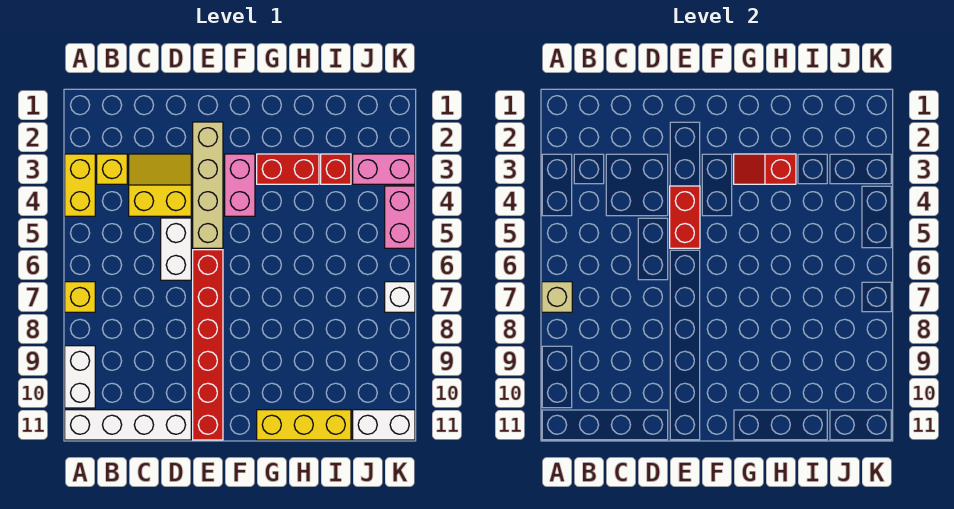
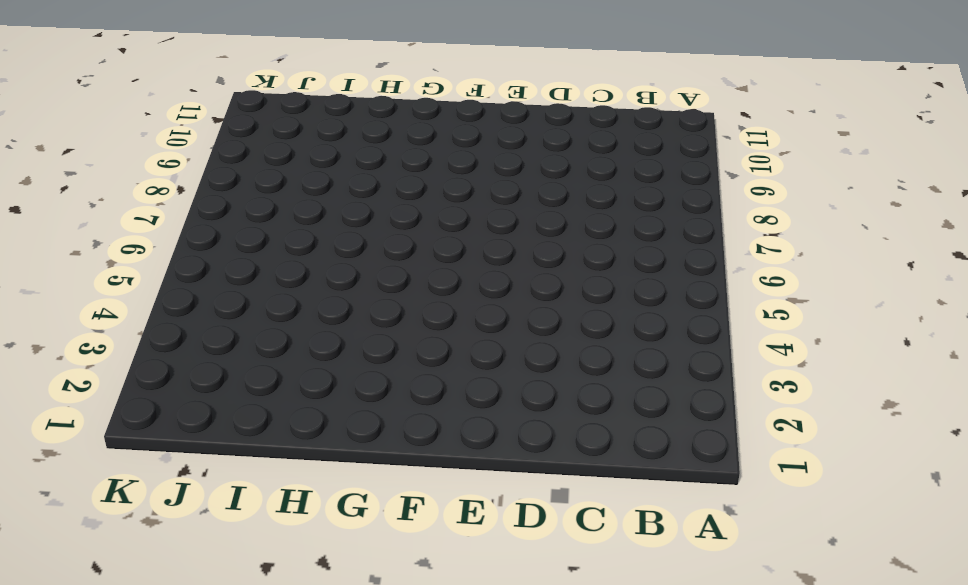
none -> yellow brick A3:A4 level 1
none -> yellow brick A7 level 1
none -> white brick A9:A10 level 1

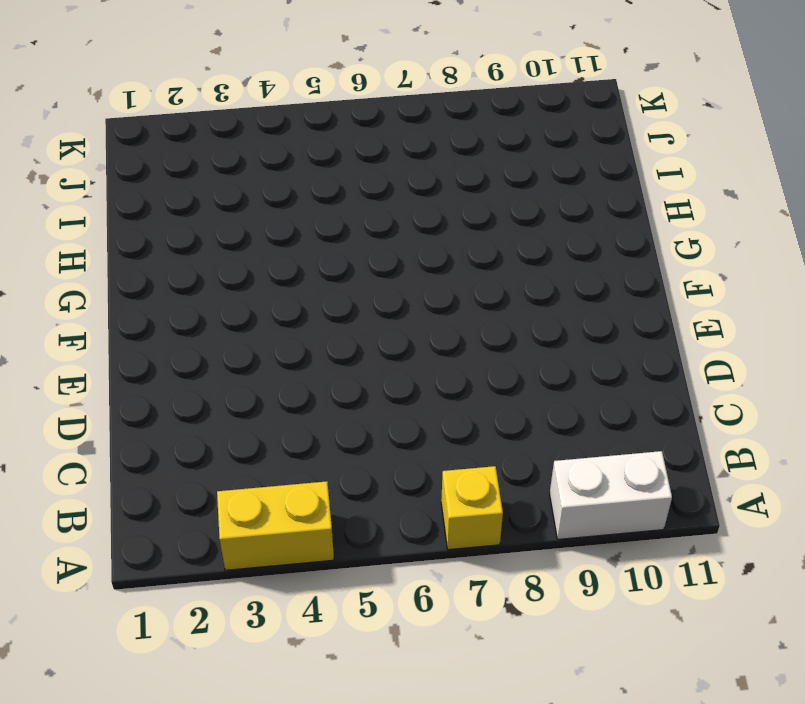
none -> white brick A11:D11 level 1
none -> yellow brick B3 level 1
none -> yellow slope C3:D4 level 1 top 4

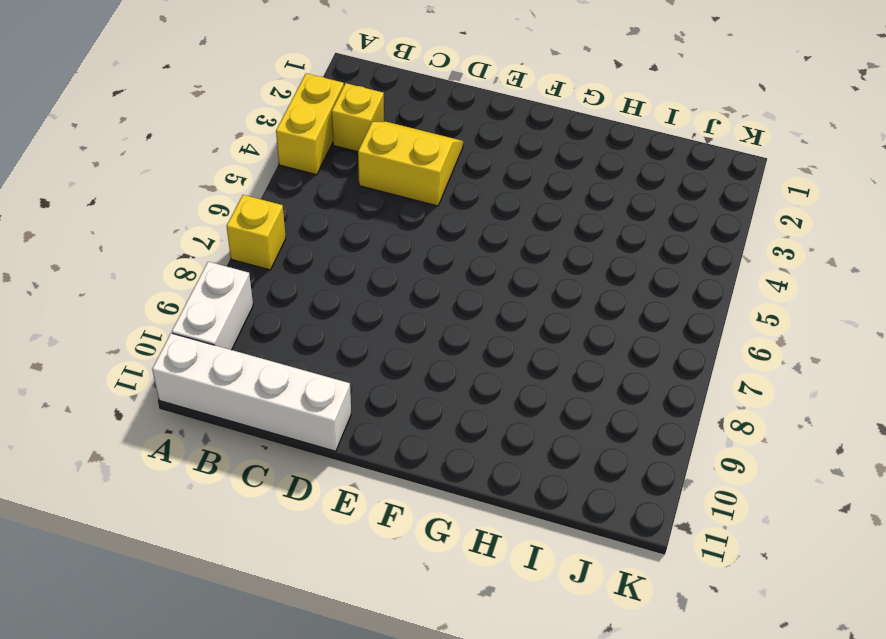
none -> white brick D5:D6 level 1
none -> tan brick E2:E5 level 1
none -> red brick E6:E11 level 1

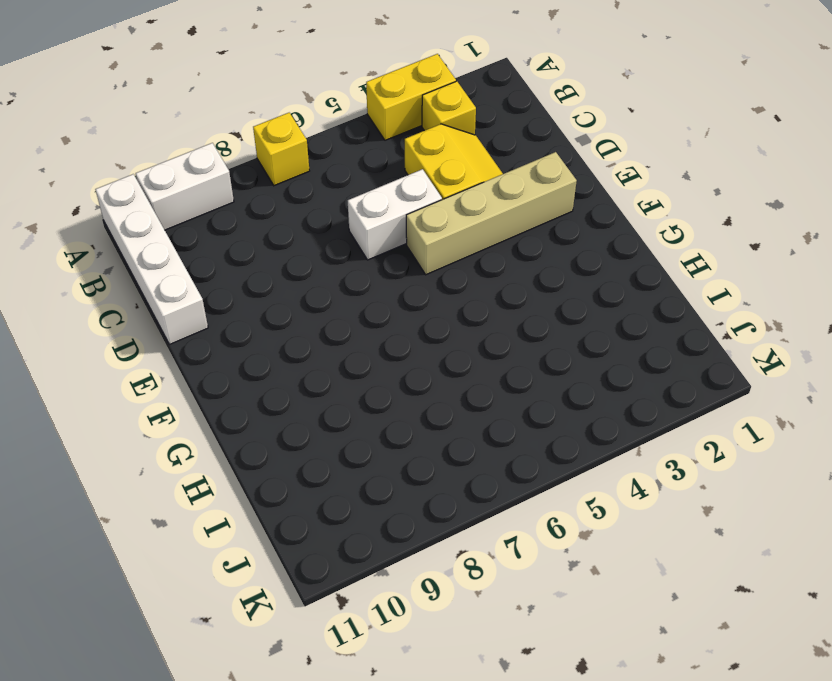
none -> red brick E6:E11 level 1
none -> pink brick F3:F4 level 1
none -> red brick G3:H3 level 1

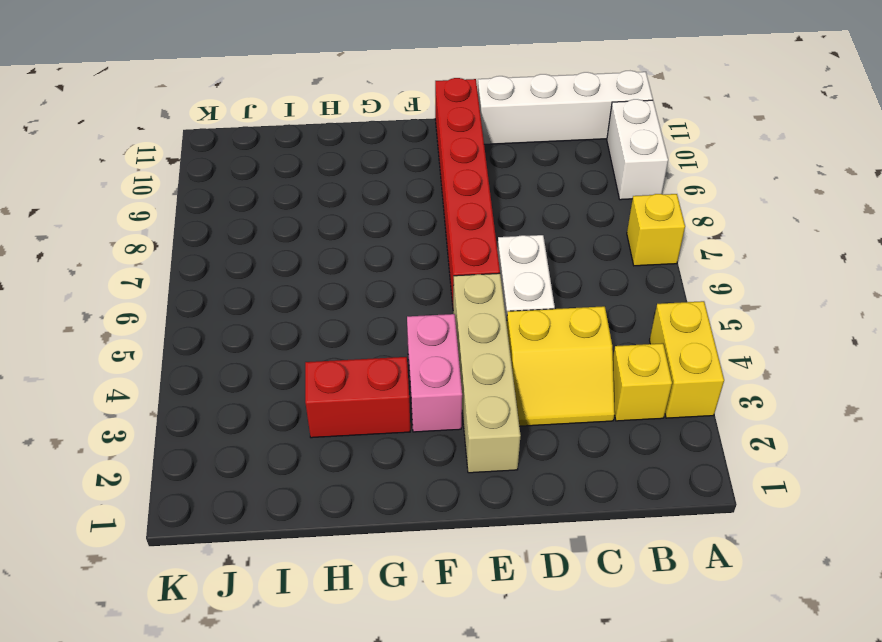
none -> yellow brick G11:I11 level 1
none -> red brick I3 level 1
none -> pink brick J3:K3 level 1

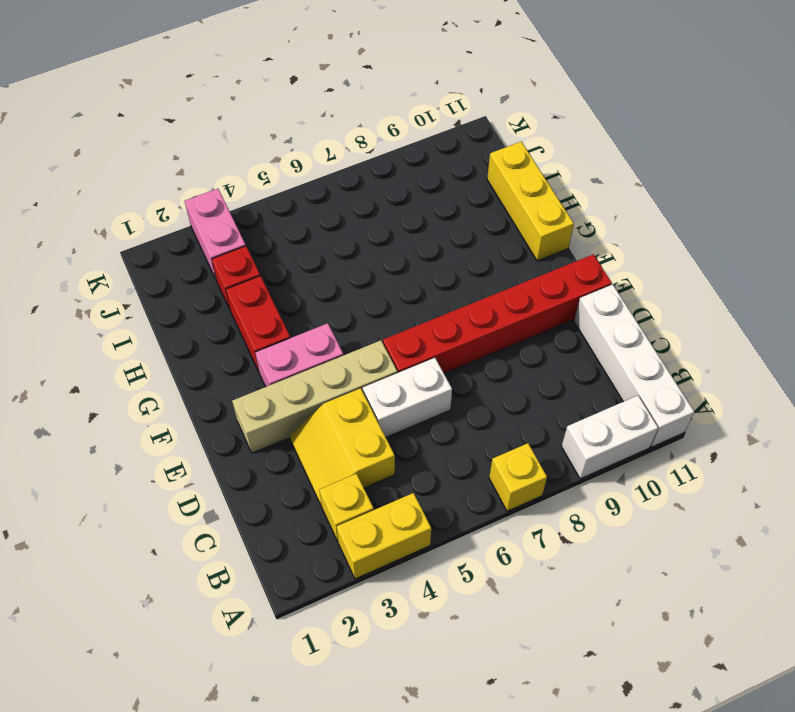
none -> white brick J11:K11 level 1
none -> pink brick K4:K5 level 1
none -> white brick K7 level 1

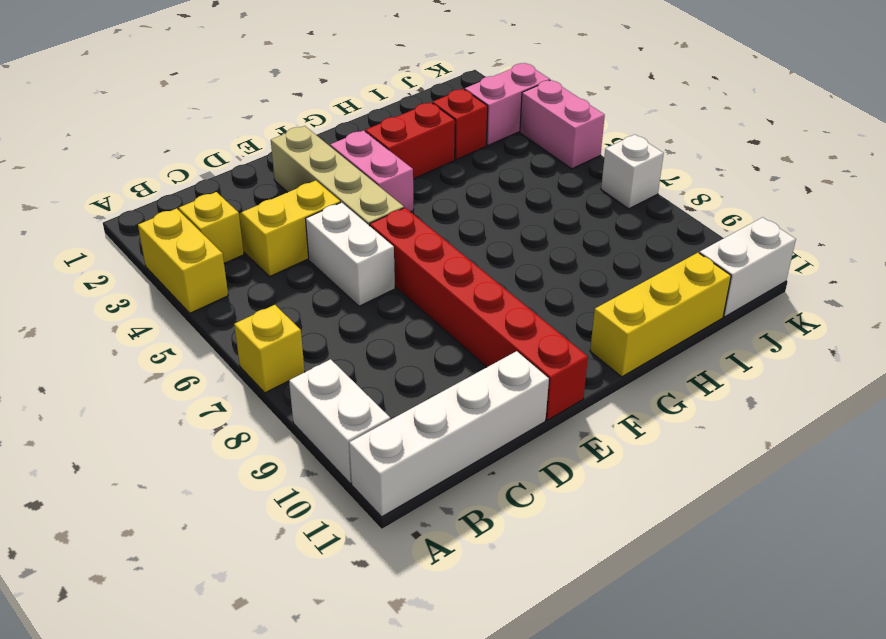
none -> tan brick A7 level 2
none -> red brick E4:E5 level 2
none -> red slope G3:H3 level 2 top H

